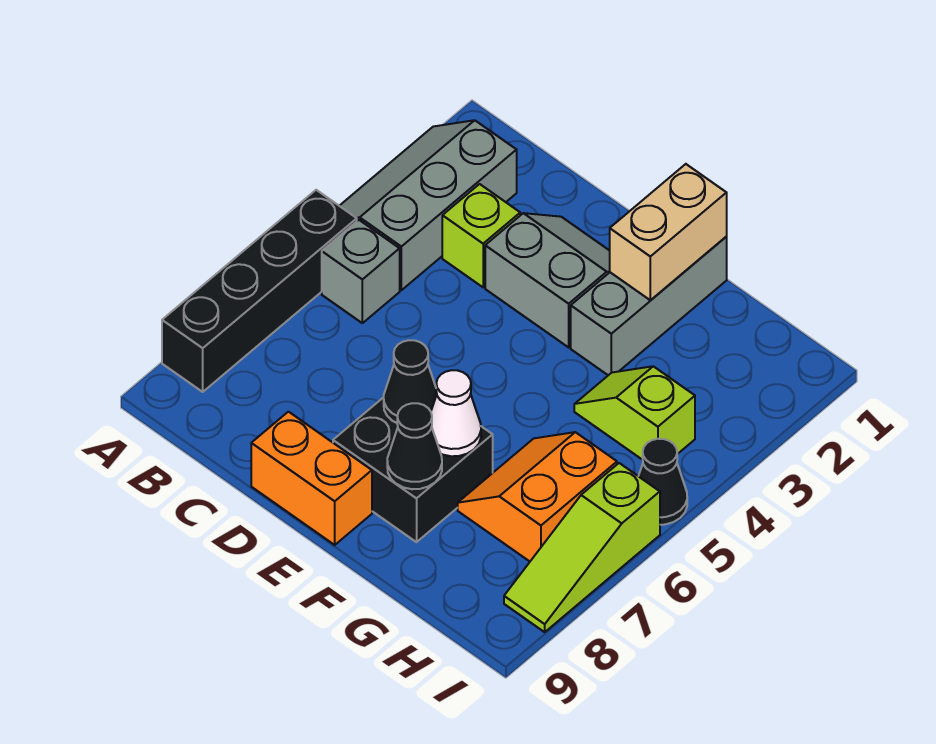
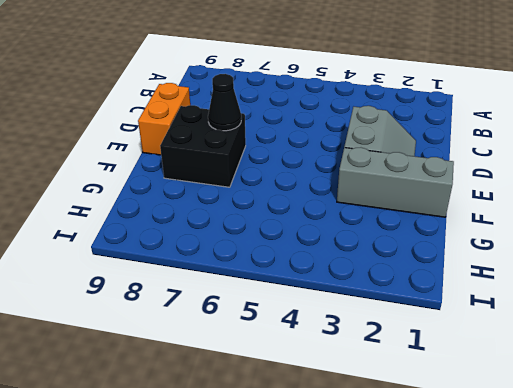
none -> grey slope A2:B4 level 1 top B
none -> black brick A5:A8 level 1
none -> grey brick B5 level 1

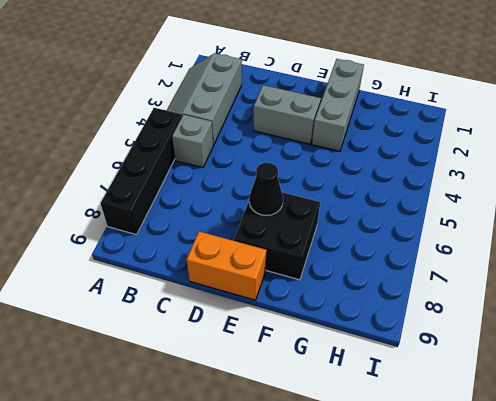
none -> lime brick C3 level 1
none -> lime slope G4:H4 level 1 top H
none -> orange slope G6:H7 level 1 top H

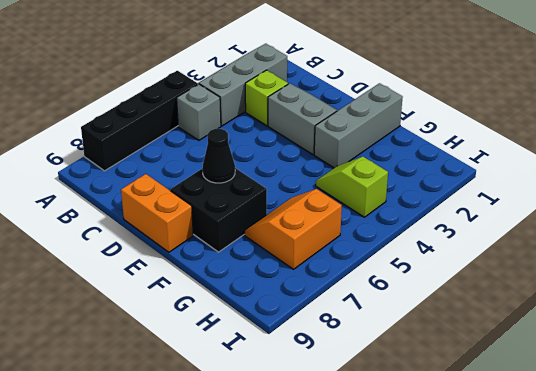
none -> black cone I5 level 1
none -> lime slope I6:I8 level 1 top 6
none -> tan brick F1:F2 level 2

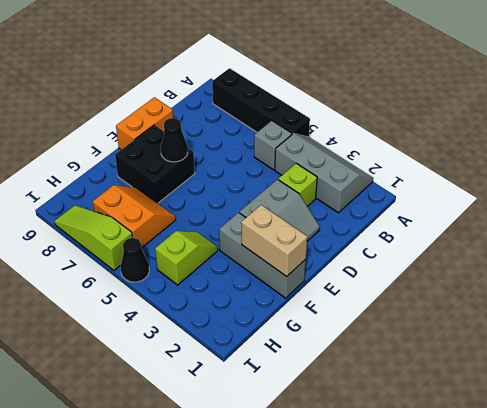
none -> white cone F7 level 2
none -> black cone F8 level 2

